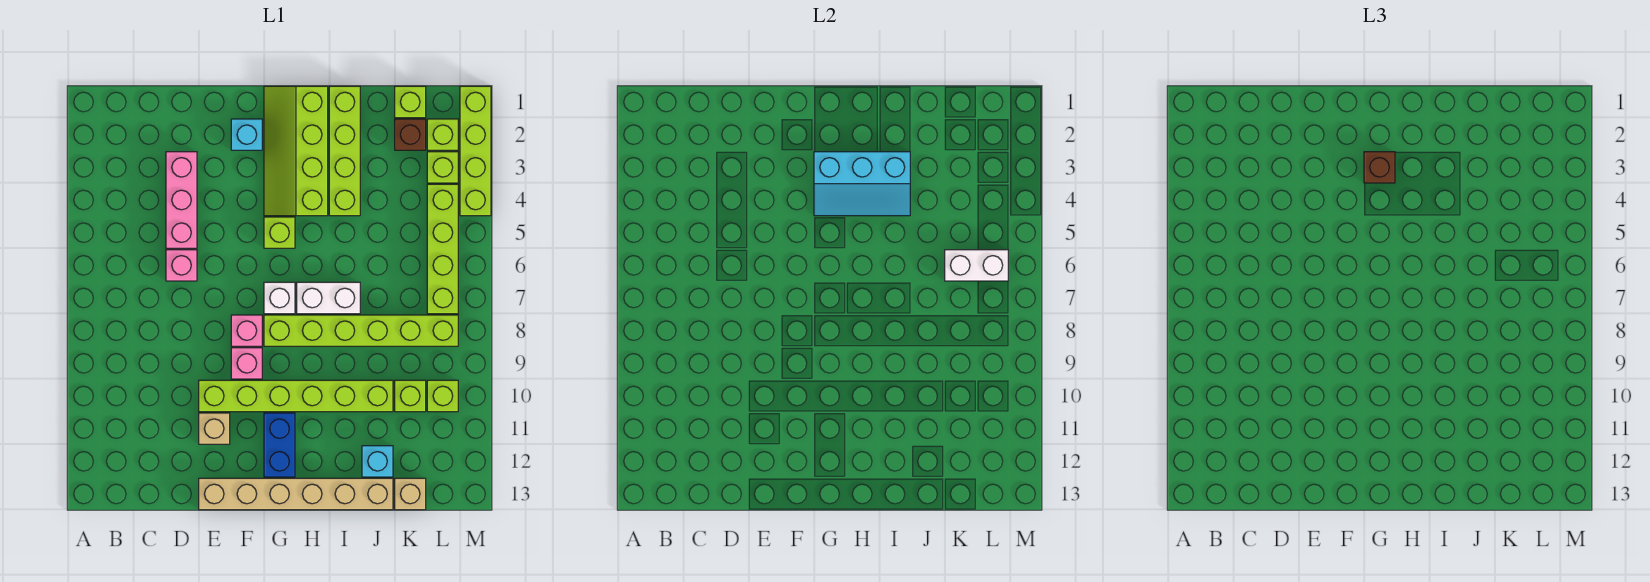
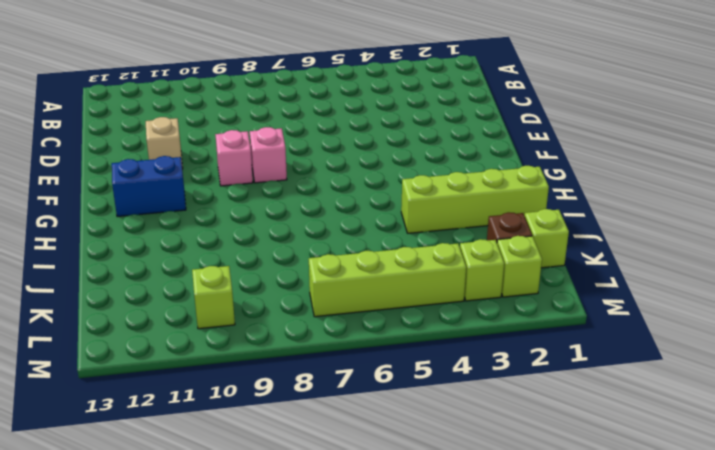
none -> pink brick D3:D5 level 1
none -> pink brick D6 level 1
none -> lime brick E10:J10 level 1

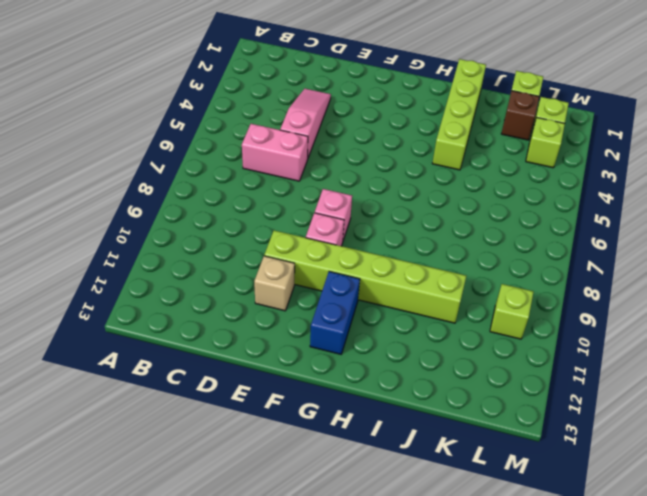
pink brick C6:D6 level 1 -> pink brick D6 level 1
pink slope D3:D5 level 1 top 5 -> pink brick D3:D5 level 1
none -> tan brick E13:J13 level 1
none -> cyan brick F2 level 1
none -> lime slope G1:H4 level 1 top H

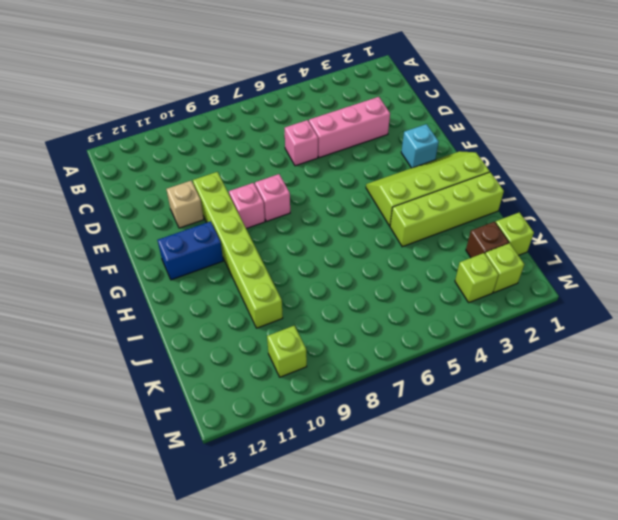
none -> tan brick E13:J13 level 1
none -> lime brick G5 level 1
none -> white brick G7 level 1

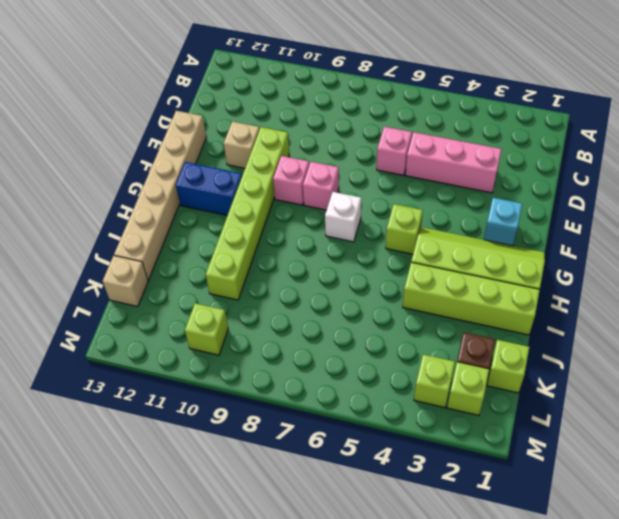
none -> lime brick G8:L8 level 1
none -> white brick H7:I7 level 1
none -> cyan brick J12 level 1

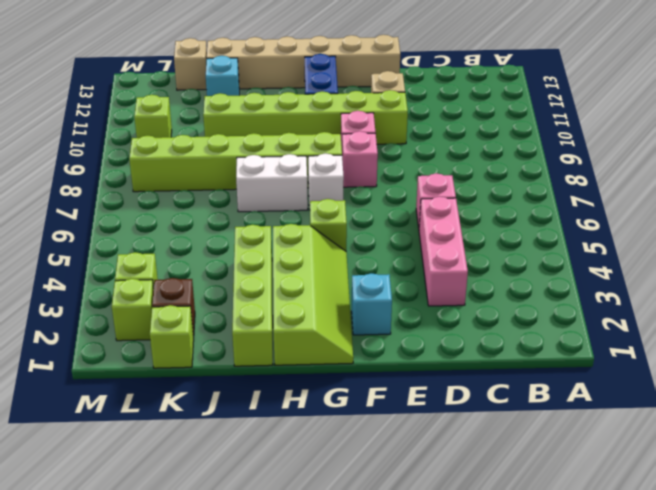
none -> lime brick K10 level 1
none -> lime brick L4:L7 level 1
none -> lime brick M1:M4 level 1

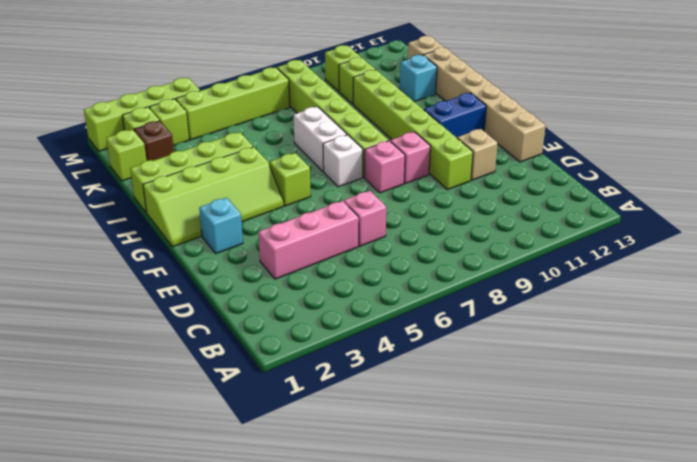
none -> cyan slope G3:I4 level 2 top 3
none -> white brick K6:L6 level 2
none -> brown brick G3 level 3

